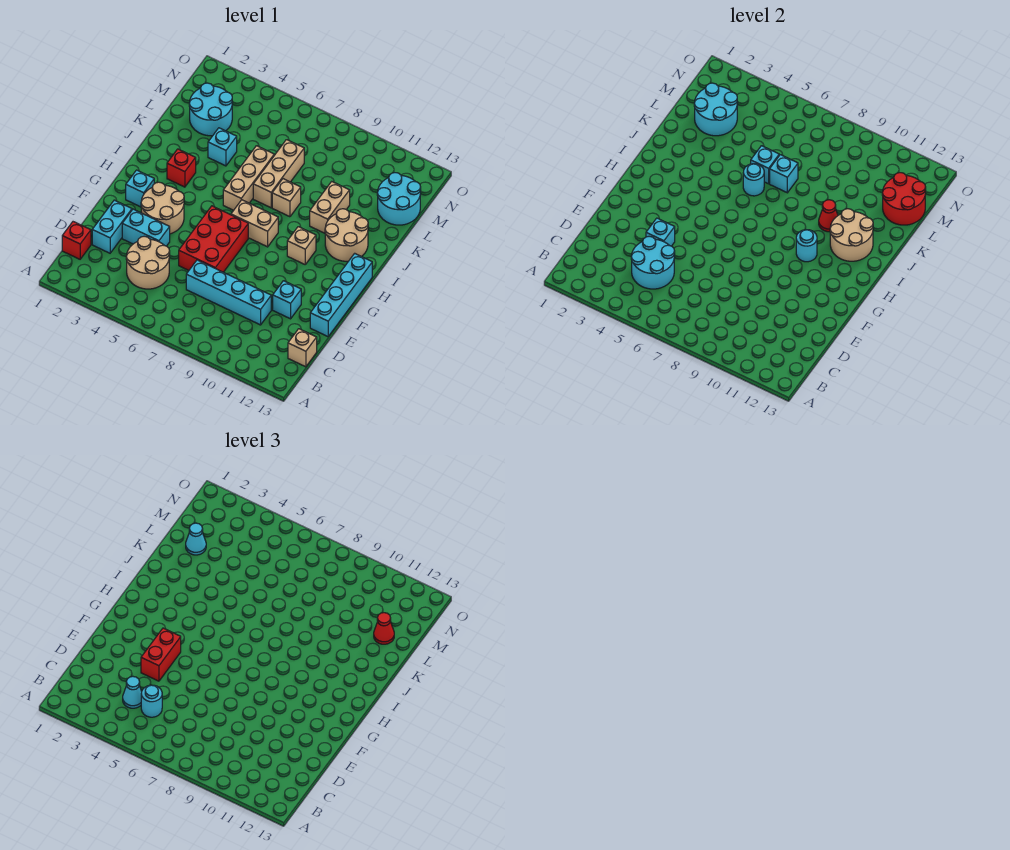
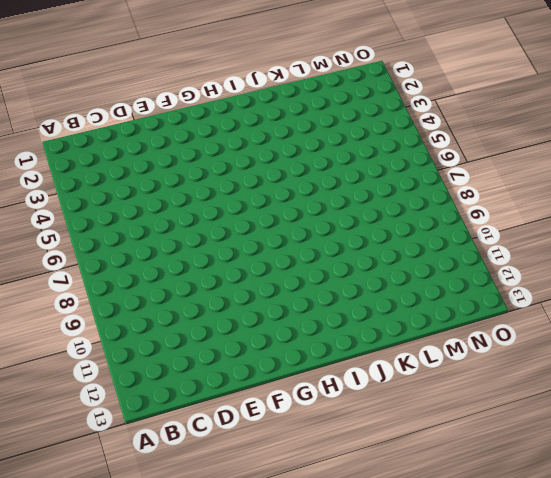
none -> red brick C1 level 1
none -> tan round brick C4:D5 level 1
none -> tan brick C13 level 1
none -> cyan brick D2:E2 level 1

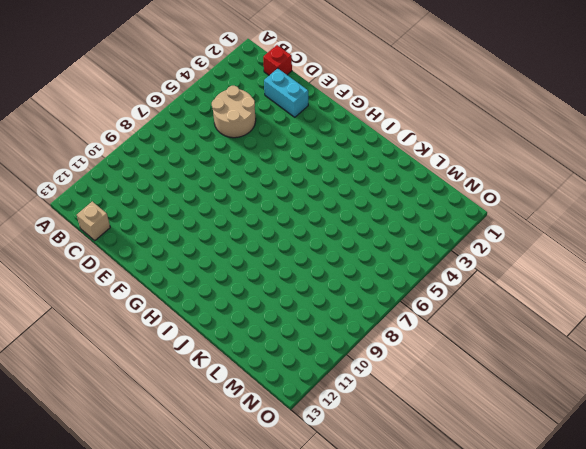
none -> cyan brick D7:D10 level 1
none -> cyan brick E3:E4 level 1
none -> red brick E6:G7 level 1
none -> cyan brick E11 level 1

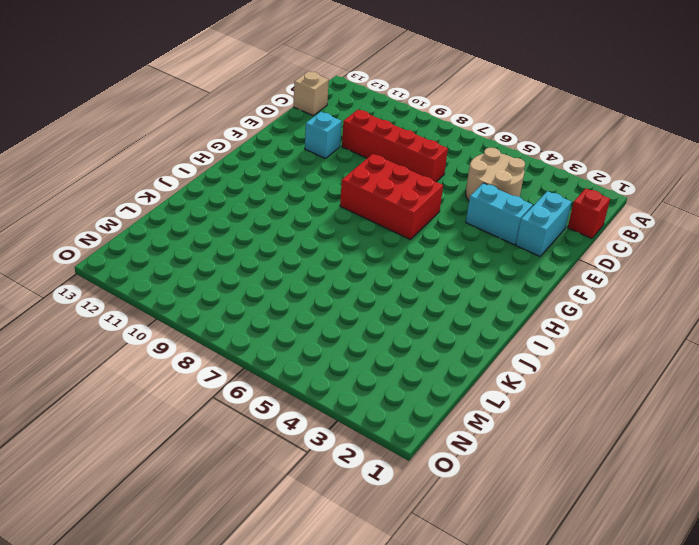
red brick D7:D10 level 1 -> cyan brick D7:D10 level 1
red brick F6:G8 level 1 -> red brick E6:G7 level 1
none -> cyan brick E13:H13 level 1
none -> tan round brick F3:G4 level 1
none -> cyan brick G2 level 1
none -> tan brick H7:H8 level 1

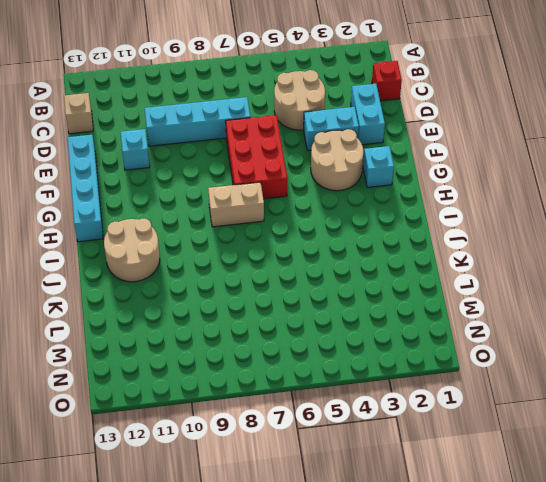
none -> tan brick H10 level 1
none -> red brick I3 level 1
none -> tan brick I6:K6 level 1
none -> tan brick J7:L7 level 1

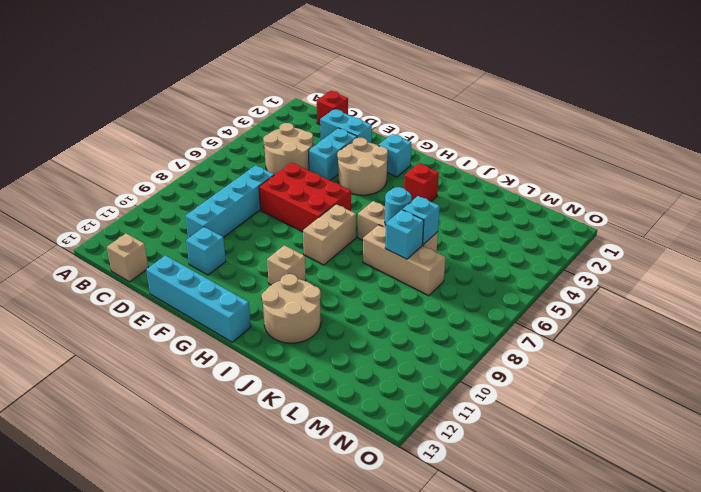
none -> tan brick J8 level 1
none -> tan brick J10:K10 level 1
none -> cyan brick K4 level 1
none -> cyan round brick L2:M3 level 1

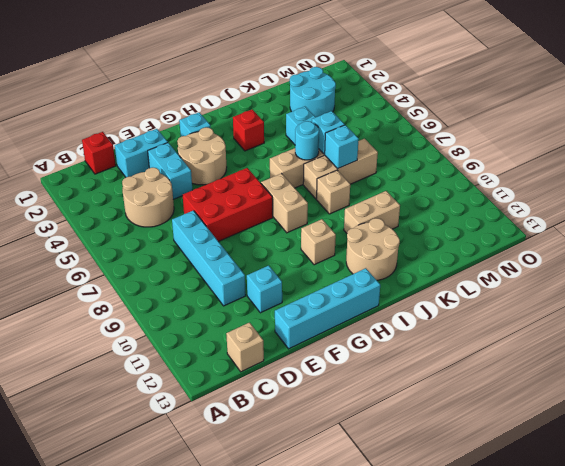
none -> cyan round brick L12:M13 level 1
none -> cyan round brick C4:D5 level 2
none -> cyan brick E4 level 2
none -> cyan round brick H10 level 2

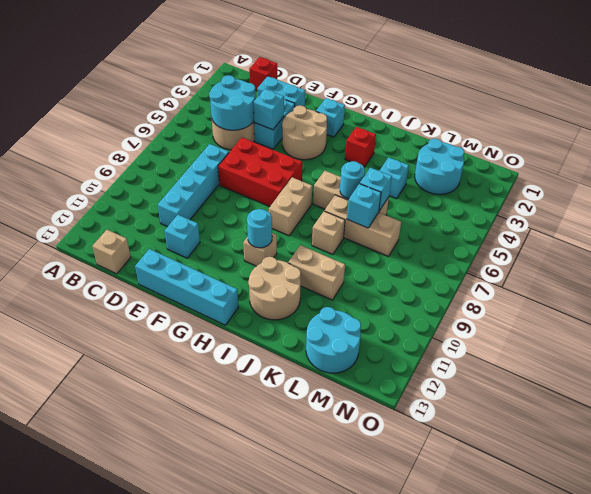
none -> tan round brick I11:J12 level 2
none -> red cone J10 level 2
none -> cyan round brick L2:M3 level 2
none -> red round brick L12:M13 level 2

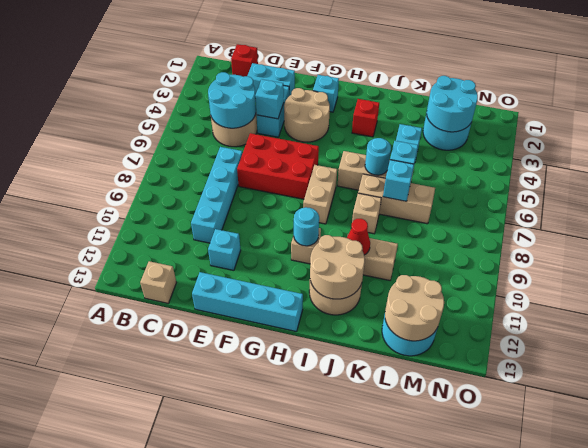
tan round brick L12:M13 level 2 -> red round brick L12:M13 level 2
none -> cyan cone C4 level 3
none -> cyan round brick C5 level 3
none -> red brick E4:F4 level 3
none -> cyan cone L2 level 3

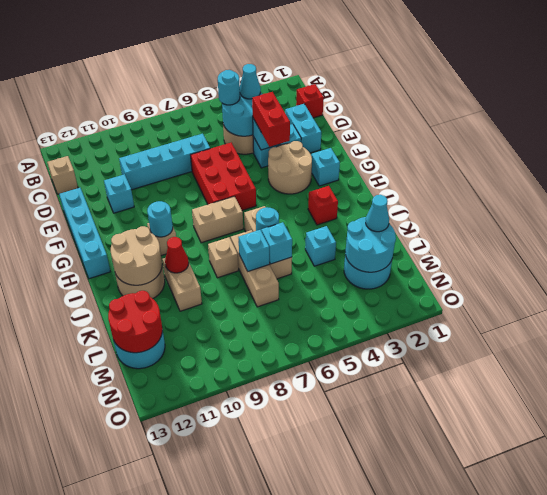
none -> red cone L12 level 3

